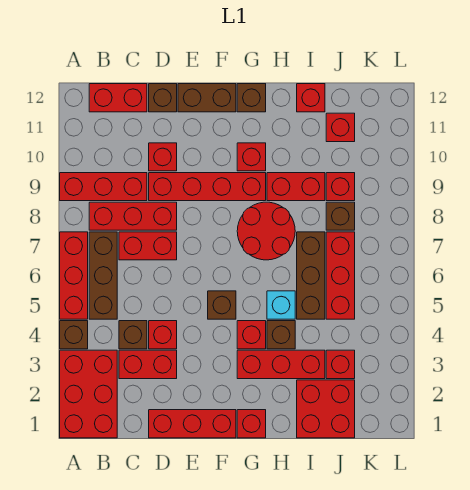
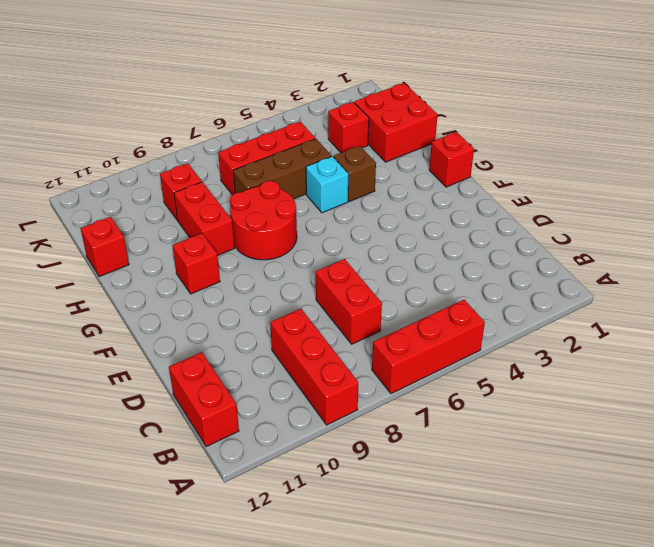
none -> red brick A1:B3 level 1
none -> brown brick A4 level 1
none -> brown brick B5:B7 level 1
none -> red brick B8:D8 level 1

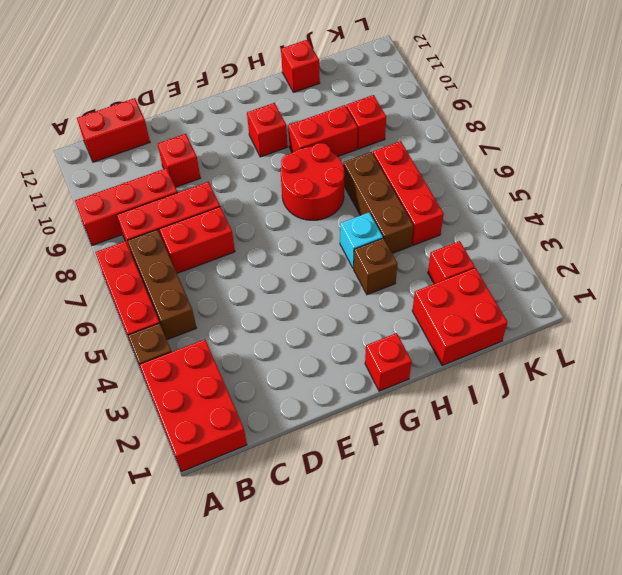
none -> red brick C3:D3 level 1
none -> brown brick C4 level 1
none -> red brick D1:F1 level 1
none -> red brick D4 level 1

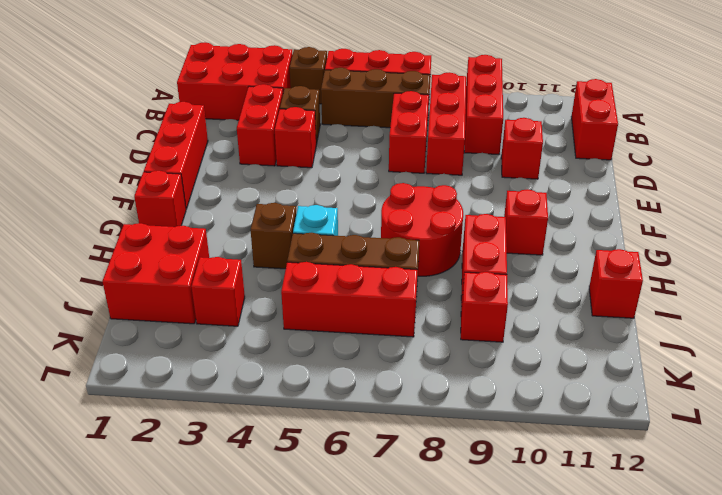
none -> red brick D9:G9 level 1
none -> brown brick D12 level 1
none -> brown brick E12:F12 level 1
none -> brown brick F5 level 1

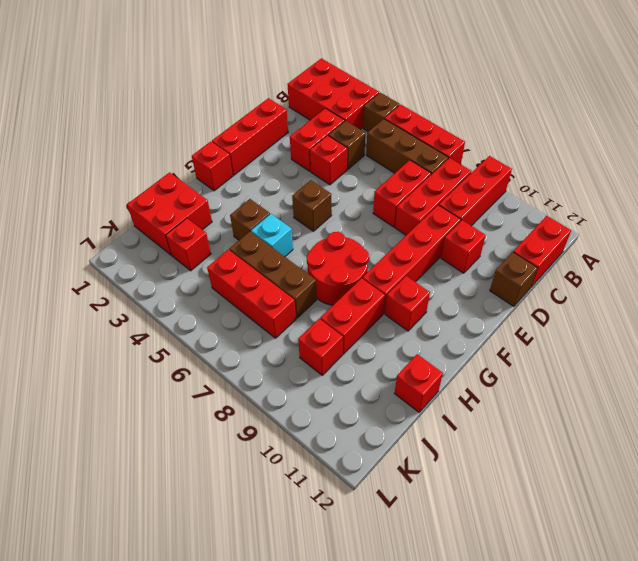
none -> brown brick E12:F12 level 1
none -> red brick G3:I3 level 1
none -> red brick G4 level 1
none -> brown brick G12 level 1

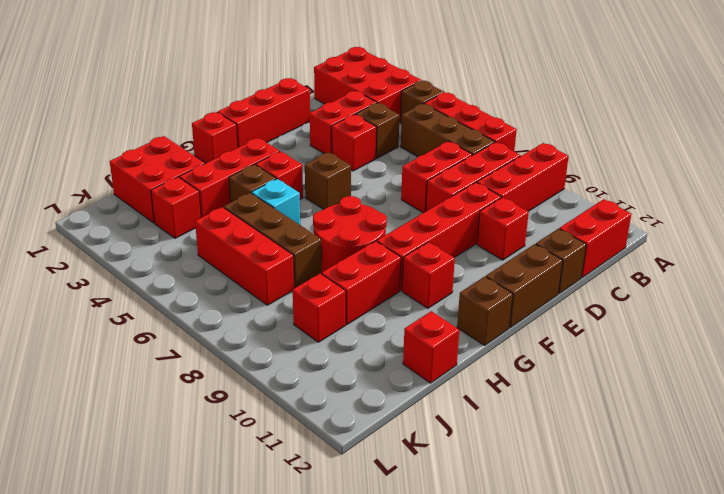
none -> brown brick J8 level 1
none -> red brick J11 level 1

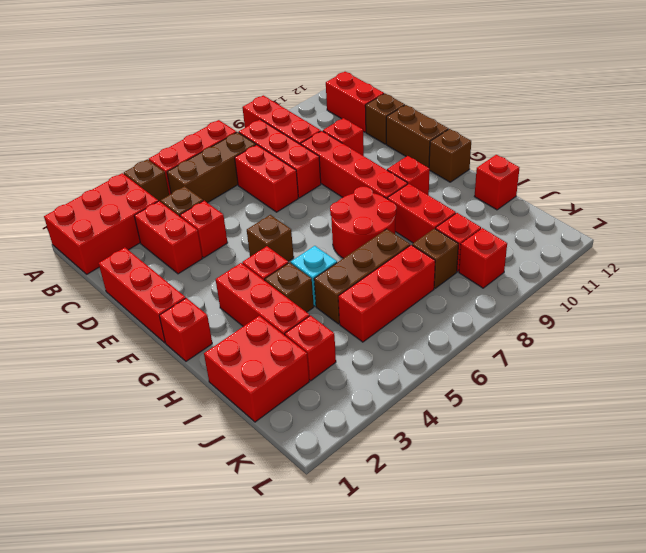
red brick K9 level 1 -> red brick J11 level 1

